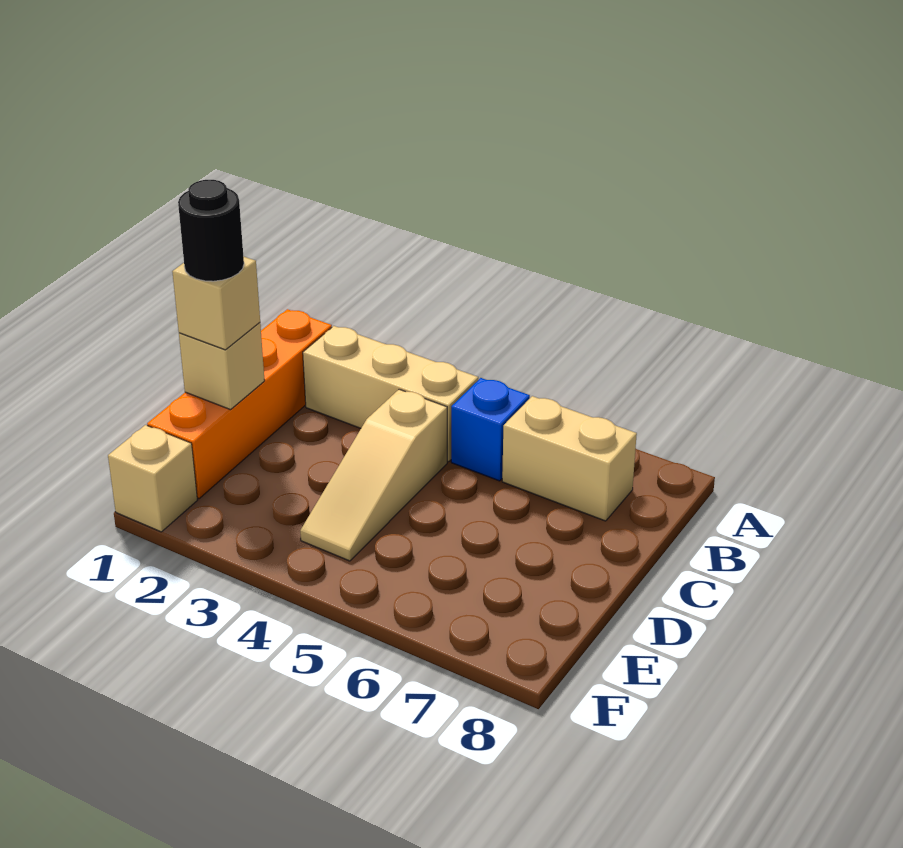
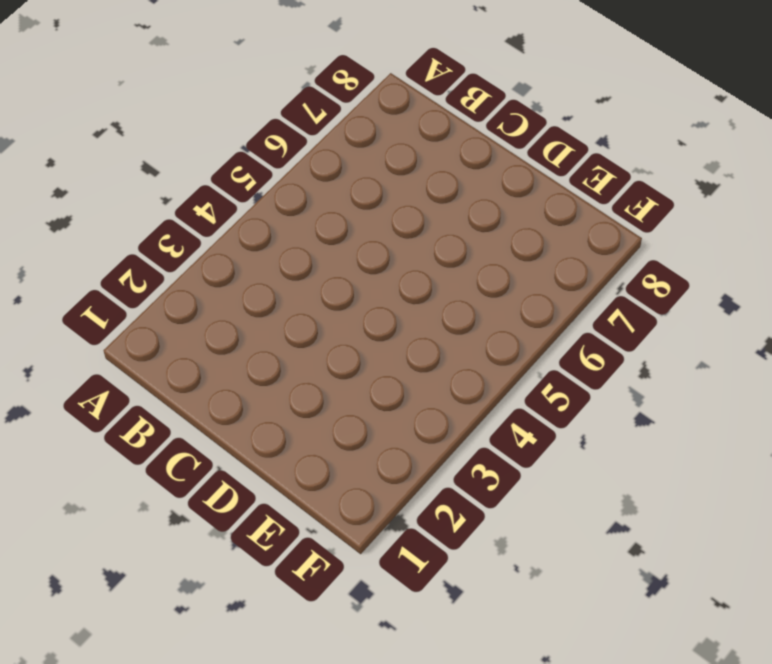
none -> orange brick B1:E1 level 1
none -> tan brick B2:B4 level 1

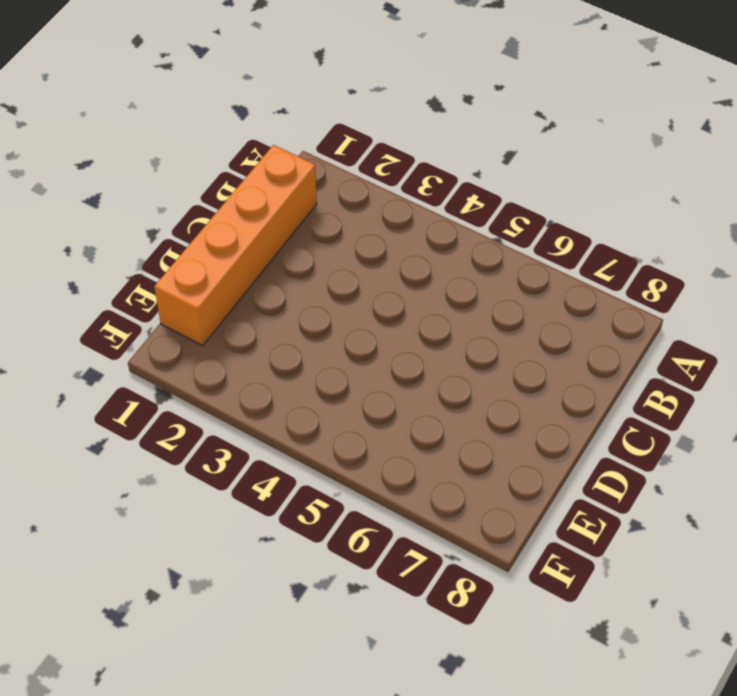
none -> tan brick B2:B4 level 1
none -> blue brick B5 level 1

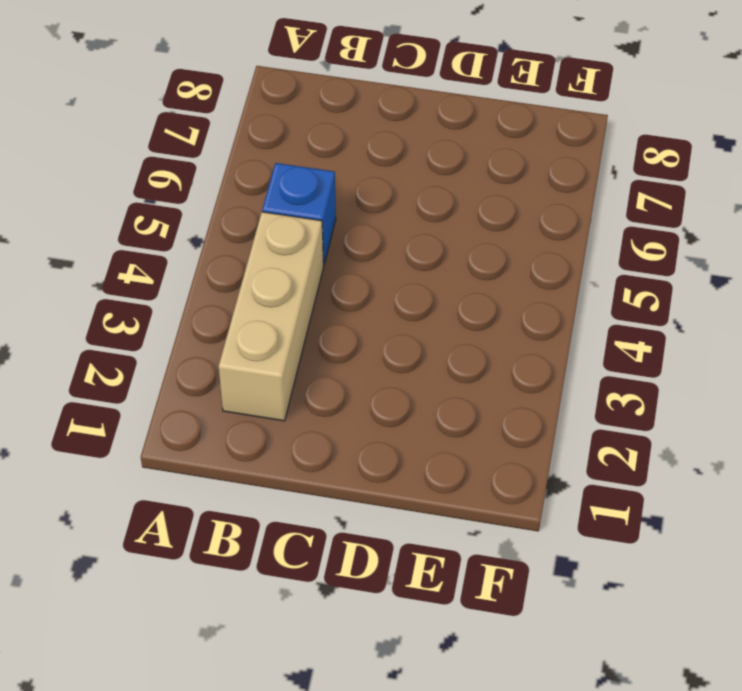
none -> orange brick B1:E1 level 1
none -> tan brick B6:B7 level 1

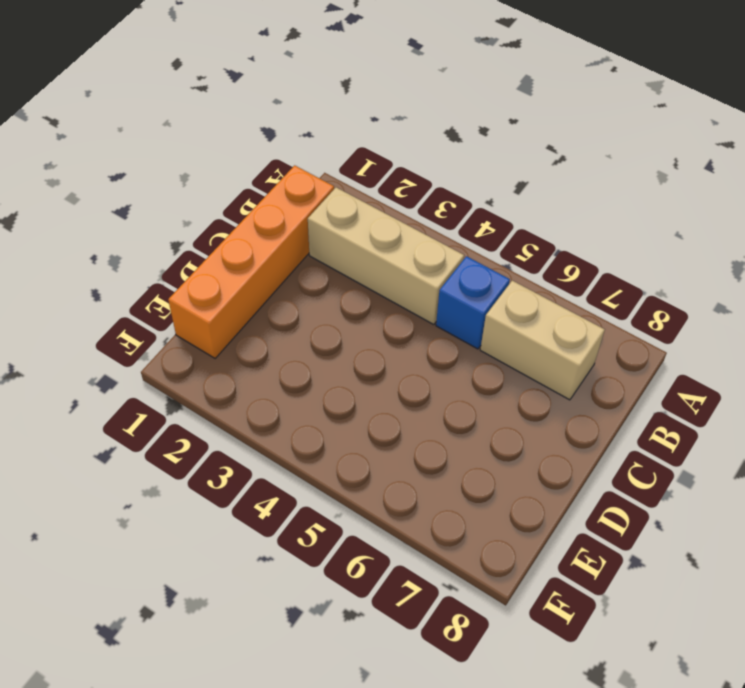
none -> tan slope C4:E4 level 1 top C
none -> tan brick F1 level 1

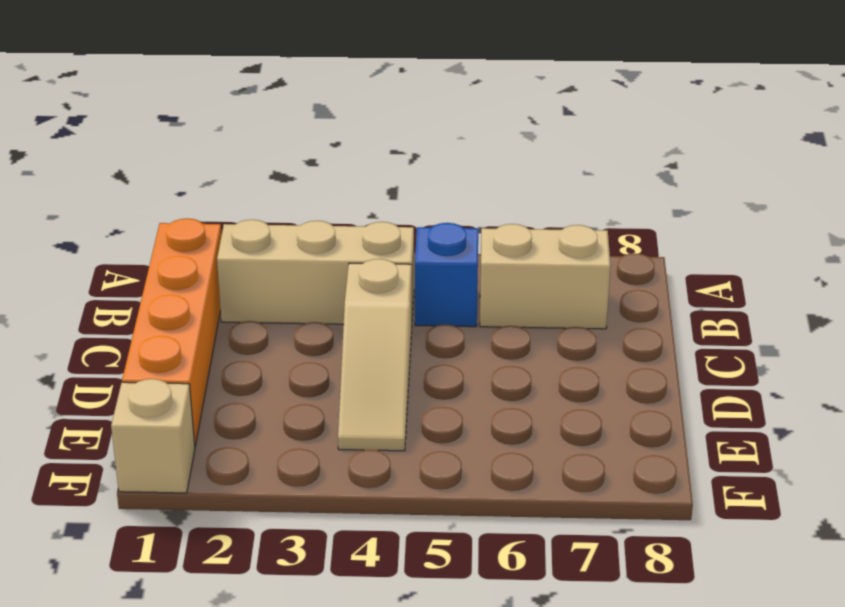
none -> tan brick D1 level 2
none -> tan brick D1 level 3

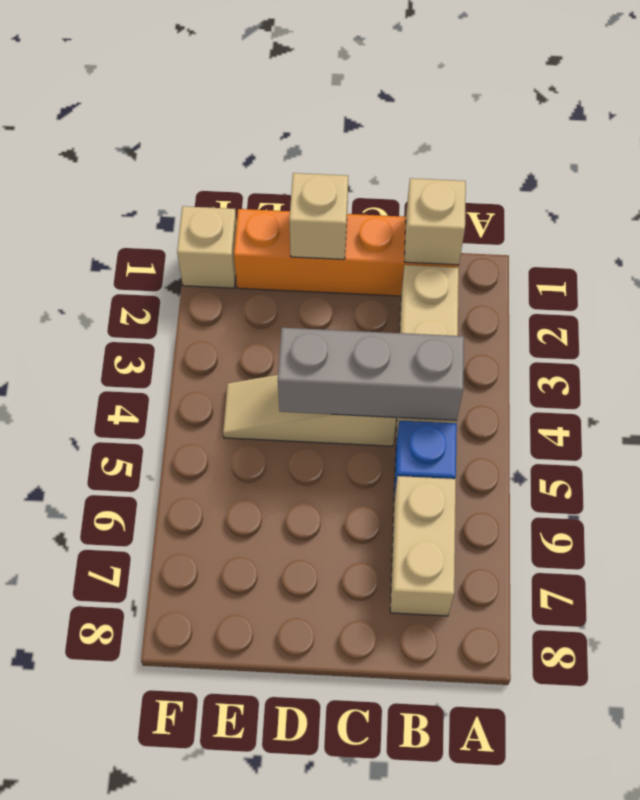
tan brick B1 level 2 -> tan brick D1 level 3
grey brick B4:D4 level 2 -> none
none -> black round brick D1 level 4

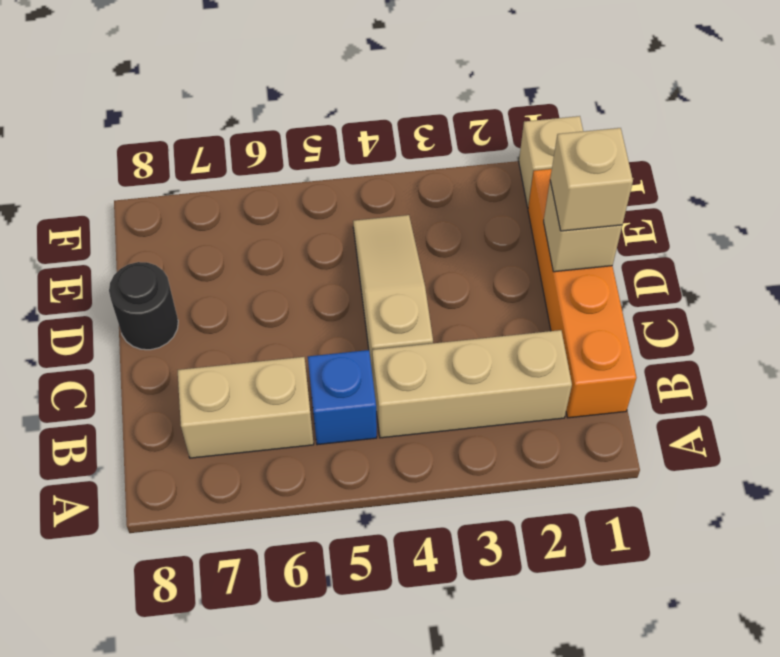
black round brick D8 level 1 -> black round brick D1 level 4

